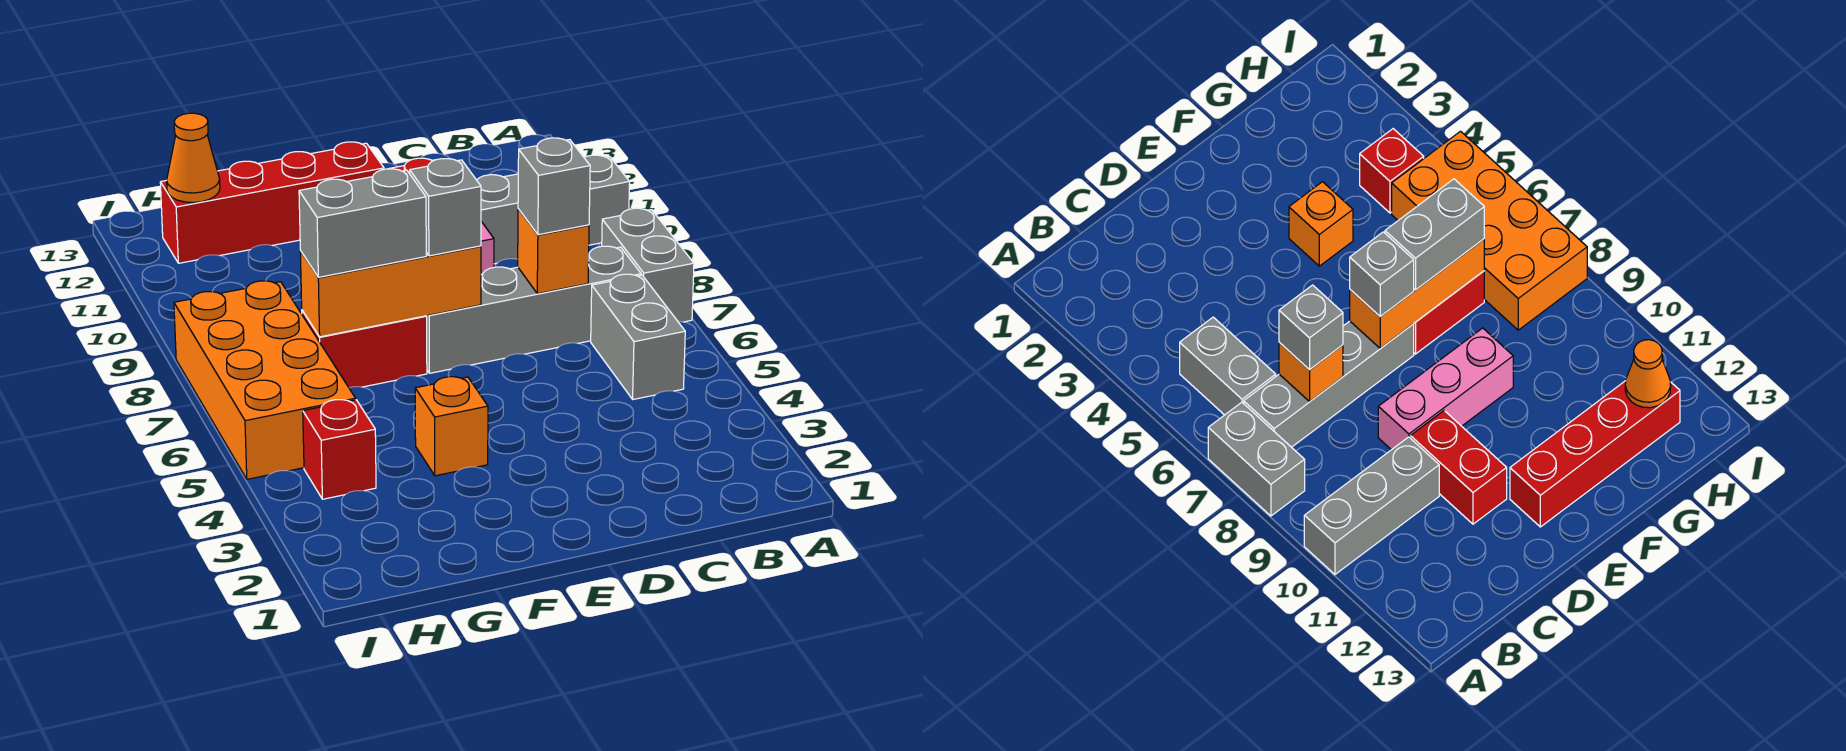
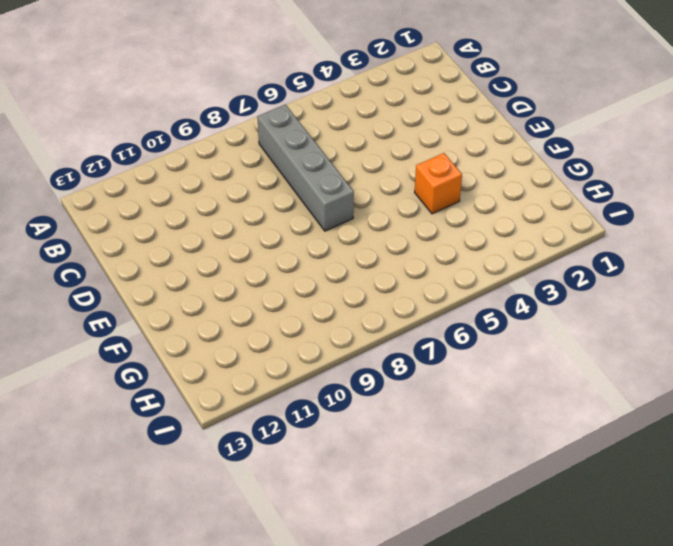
none -> grey brick A7:A8 level 1
none -> grey brick A10:C10 level 1
none -> grey brick B5:B6 level 1

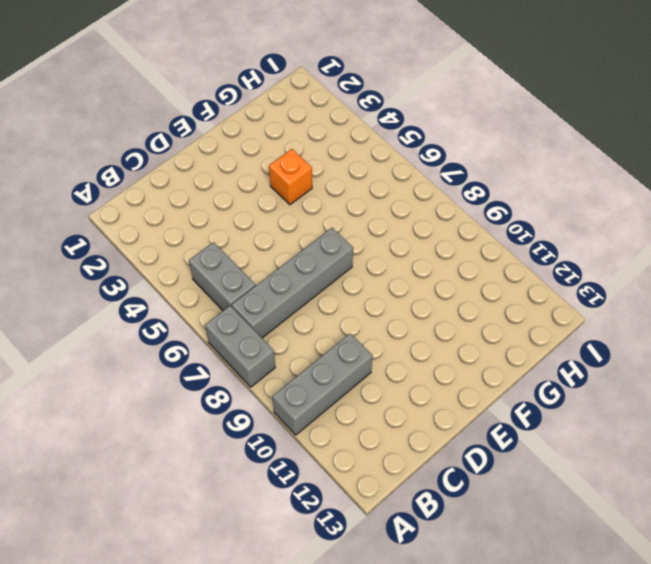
none -> pink brick D9:F9 level 1
none -> red brick D10:D11 level 1
none -> red brick E12:H12 level 1

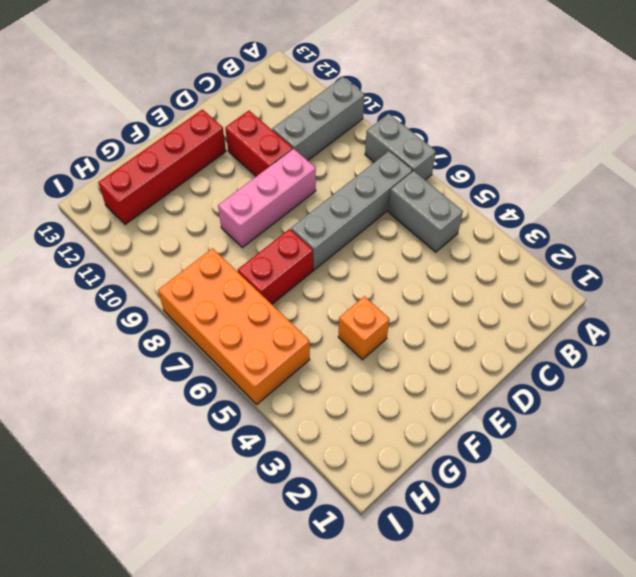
none -> red brick H4 level 1
none -> orange brick C7 level 2
none -> orange brick E7:G7 level 2

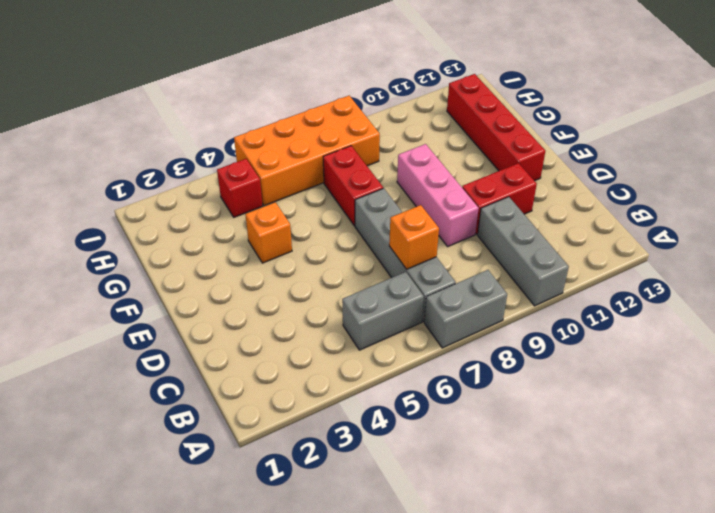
none -> orange brick E7:G7 level 2
none -> orange cone H12 level 2
none -> grey brick C7 level 3

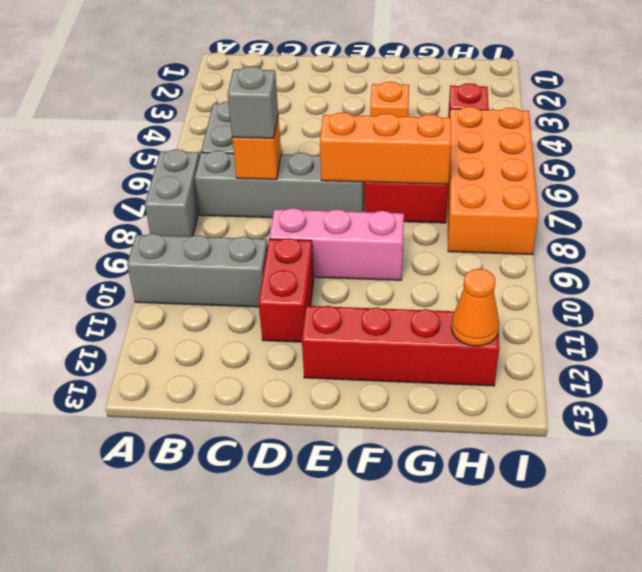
none -> grey brick E7 level 3
none -> grey brick F7:G7 level 3

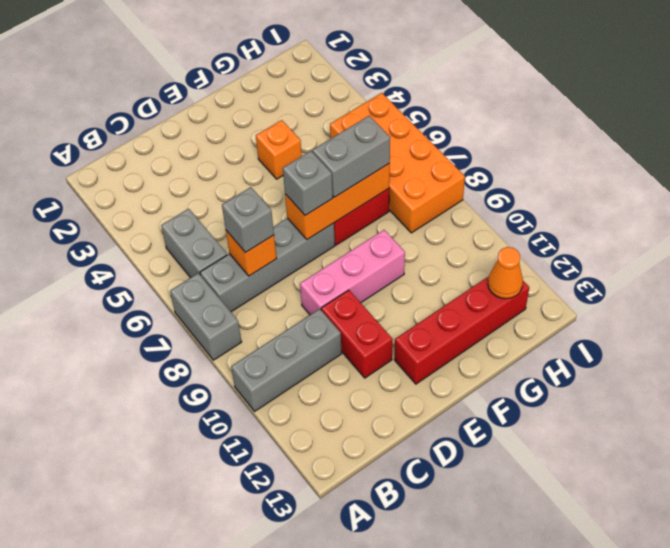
none -> red brick H4 level 1

